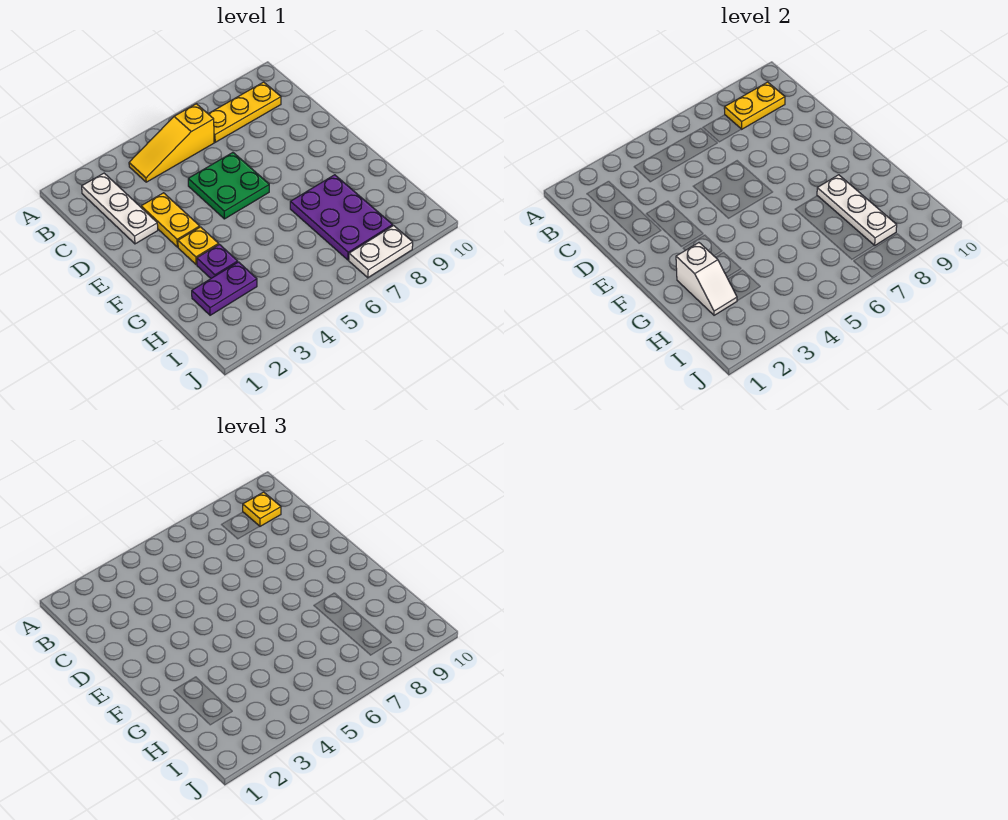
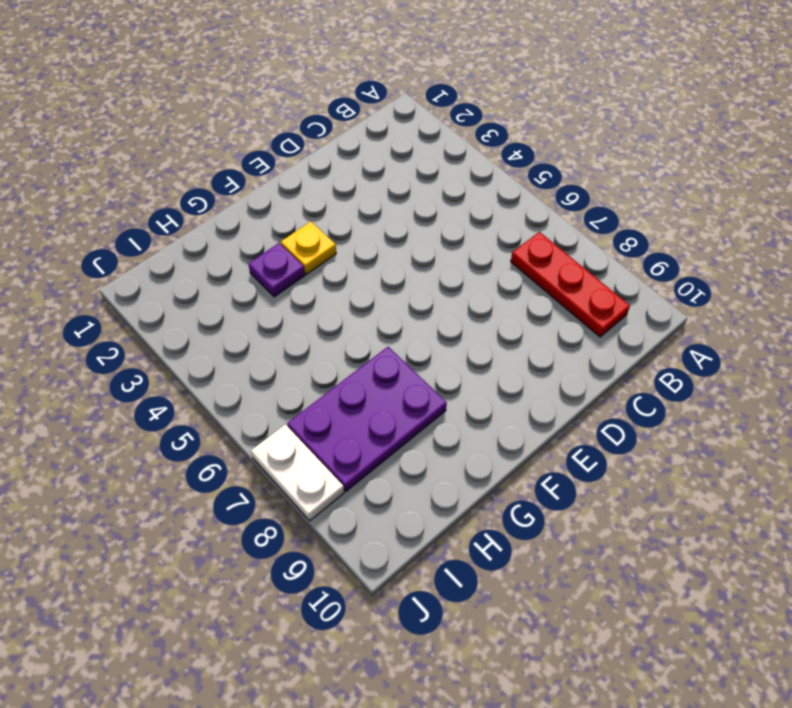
red plate B7:B9 level 1 -> yellow plate B7:B9 level 1
none -> white plate B2:D2 level 1
none -> yellow slope B4:B6 level 1 top 6
none -> yellow plate D3:E3 level 1

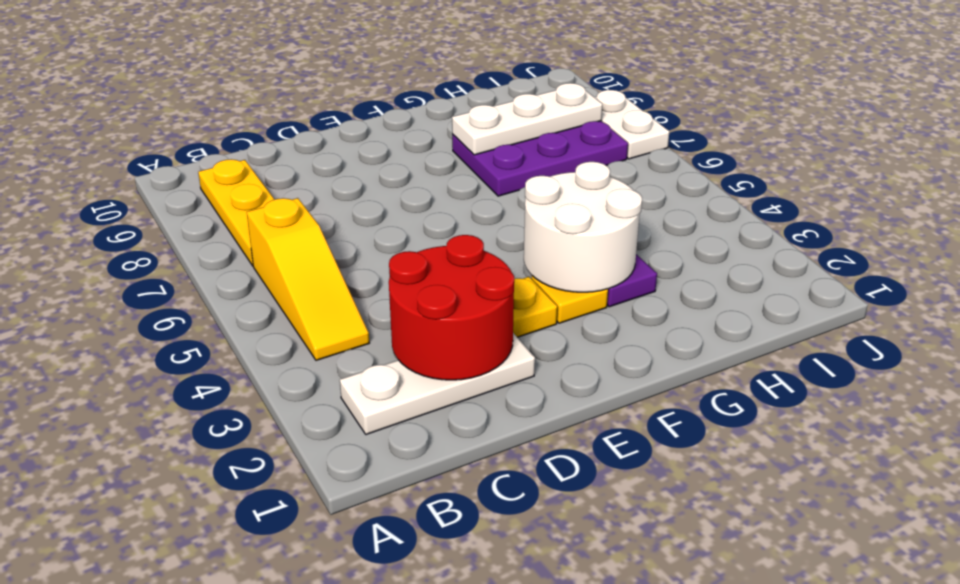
red round brick C2:D3 level 2 -> none
white round brick F3:G4 level 2 -> none
none -> green plate D5:E6 level 1
none -> purple plate H2:H3 level 1
none -> yellow plate B8:B9 level 2

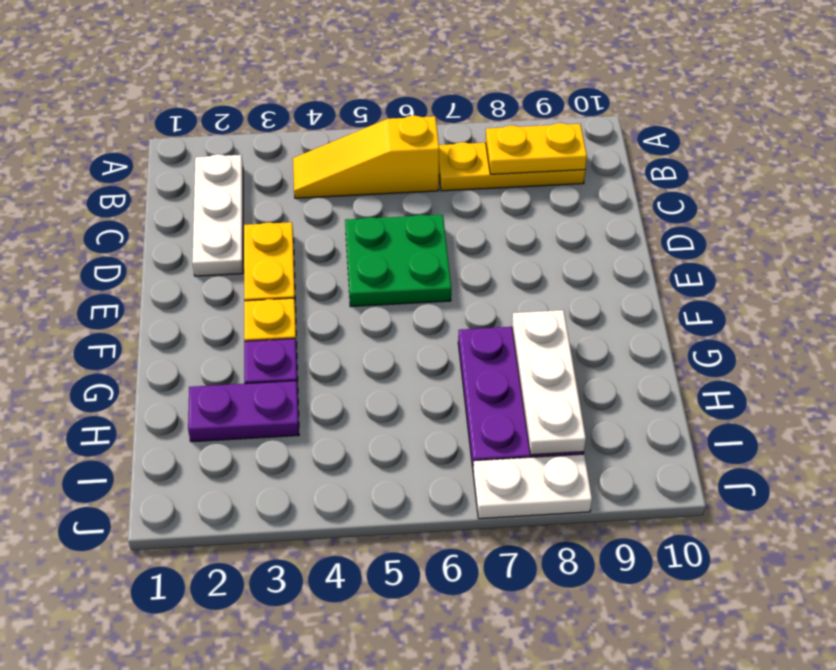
none -> white slope G2:H2 level 2 top G
none -> yellow plate B9 level 3

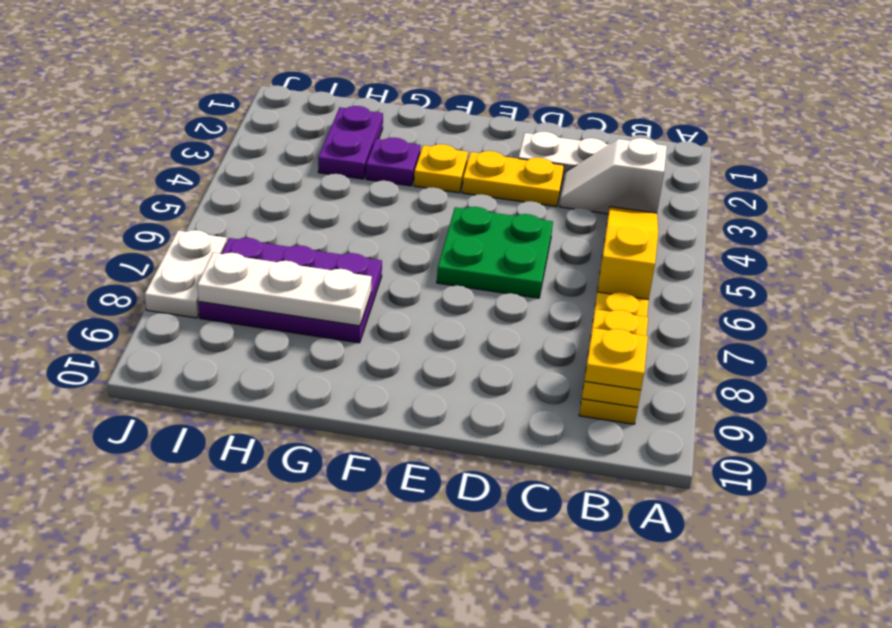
white slope B3:C3 level 1 top B -> white slope G2:H2 level 2 top G

